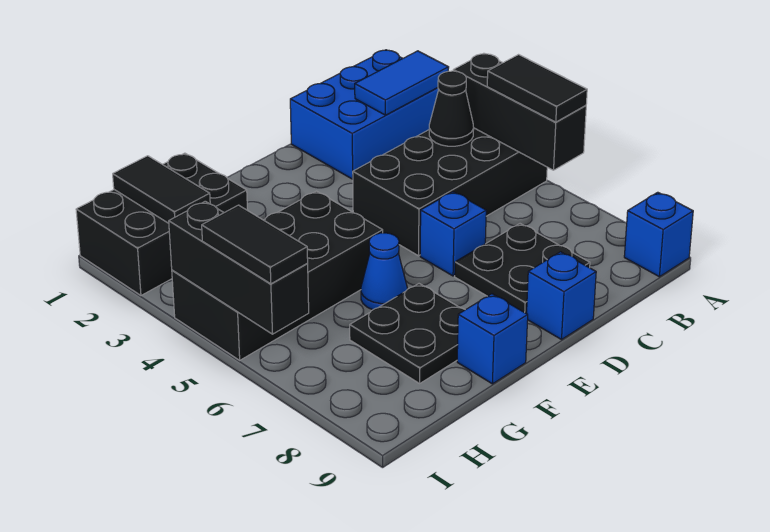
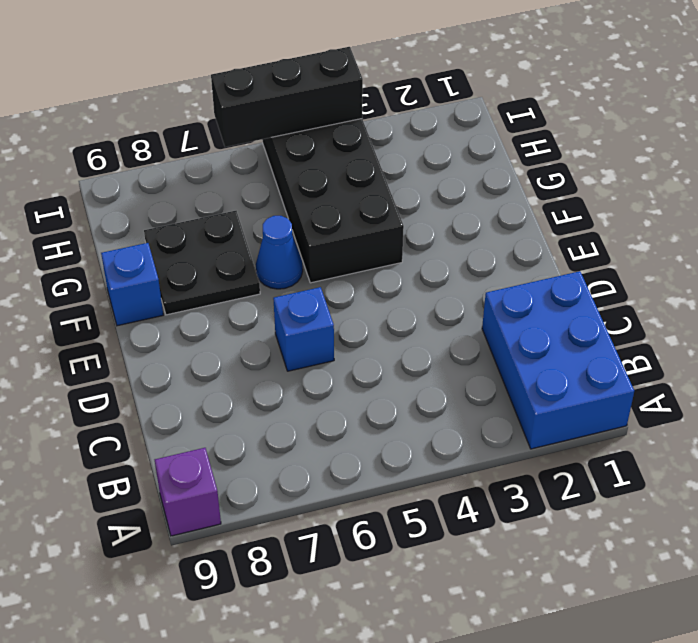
purple brick A9 level 1 -> blue brick A9 level 1
none -> black brick A4:D5 level 1
none -> black plate C7:D8 level 1
none -> blue brick D9 level 1

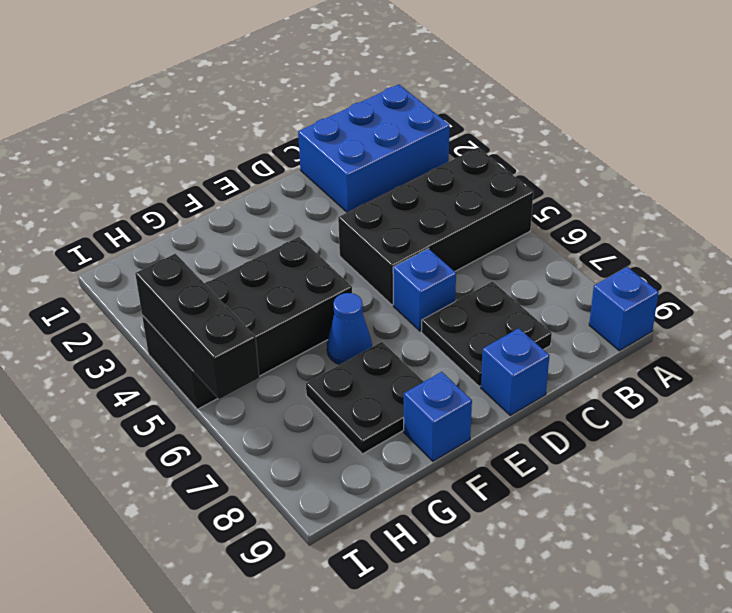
none -> black brick G1:I2 level 1
none -> blue tile A2:B2 level 2
none -> black brick A4:A6 level 2

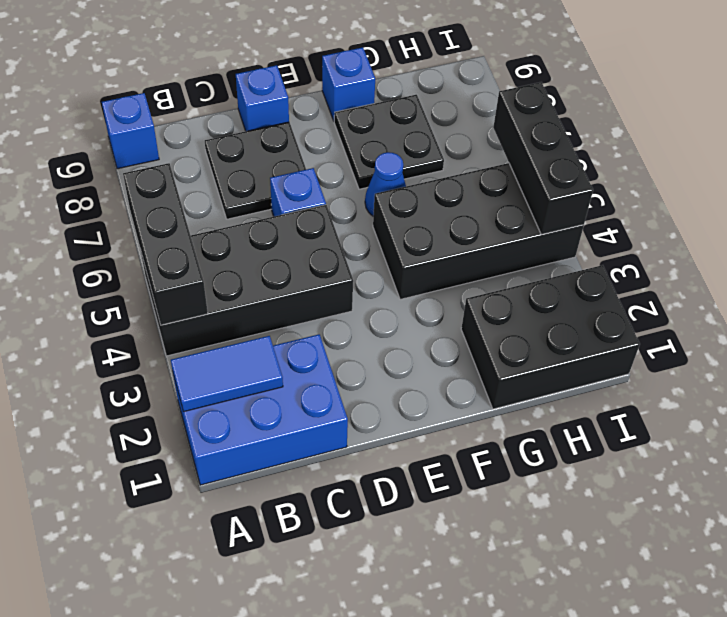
none -> black cone B4 level 2
none -> black tile H1:H2 level 2
none -> black tile A5:A6 level 3

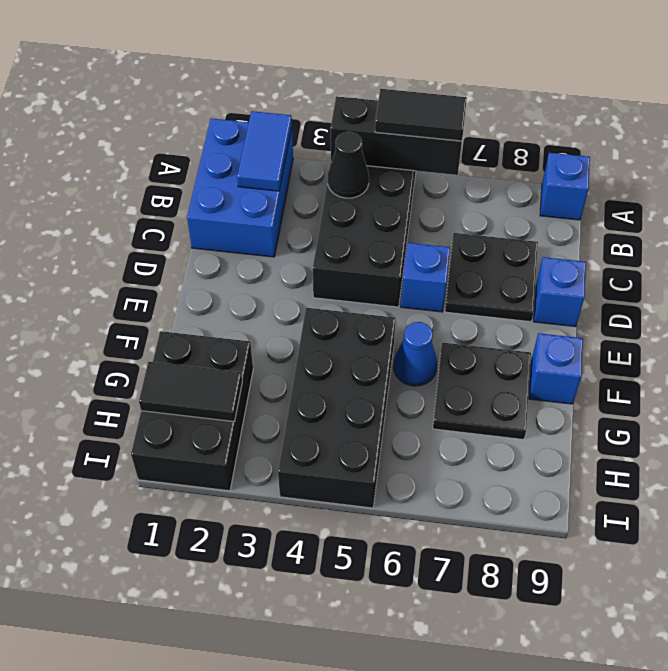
none -> black brick I4:I6 level 2
none -> black tile I5:I6 level 3

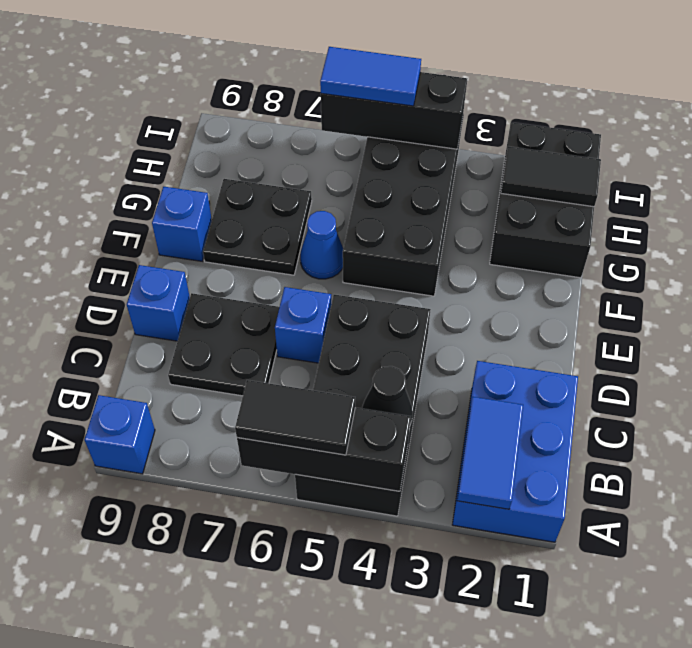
blue tile I5:I6 level 3 -> black tile I5:I6 level 3

